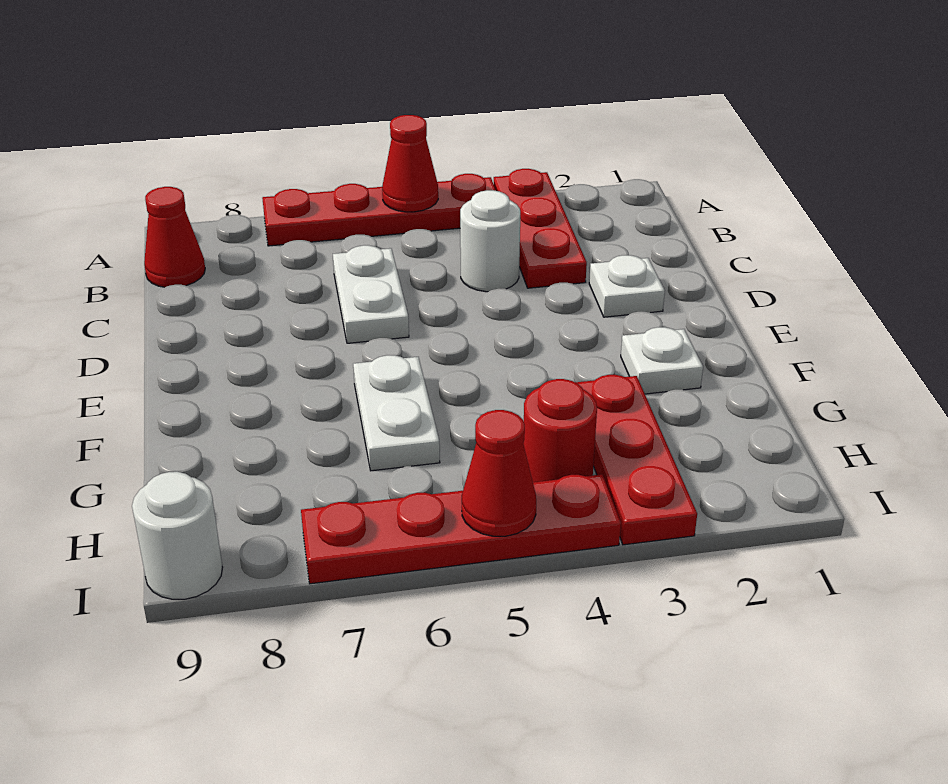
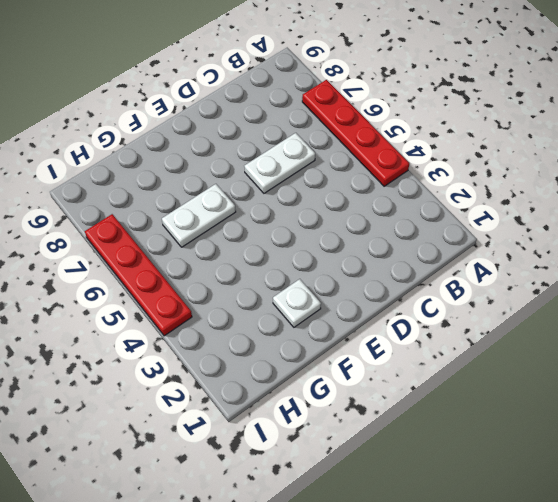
none -> red plate A3:C3 level 1
none -> red cone B9 level 1
none -> white round brick C4 level 1

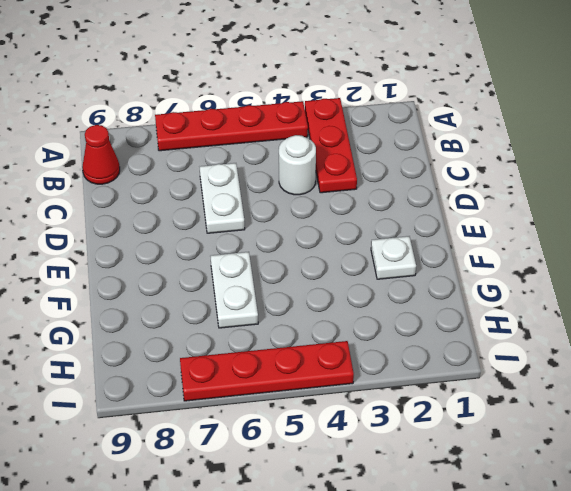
none -> white plate D2 level 1
none -> red plate G3:I3 level 1
none -> red round brick H4 level 1

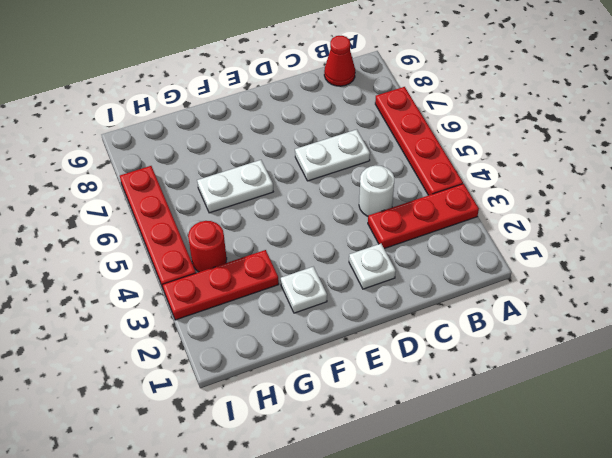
none -> white round brick I9 level 1
none -> red cone A5 level 2
none -> red cone I5 level 2

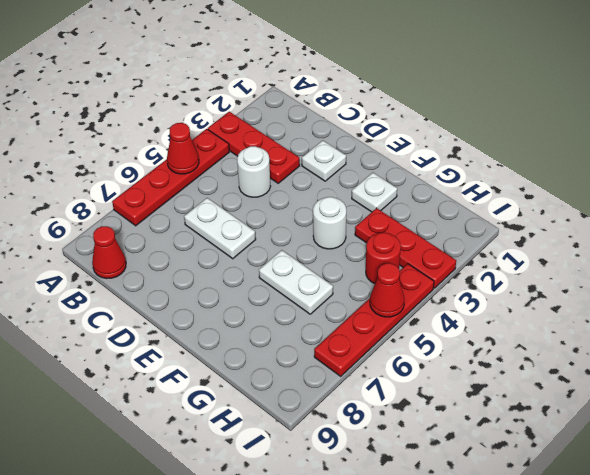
white round brick F4 level 1 -> white round brick I9 level 1

